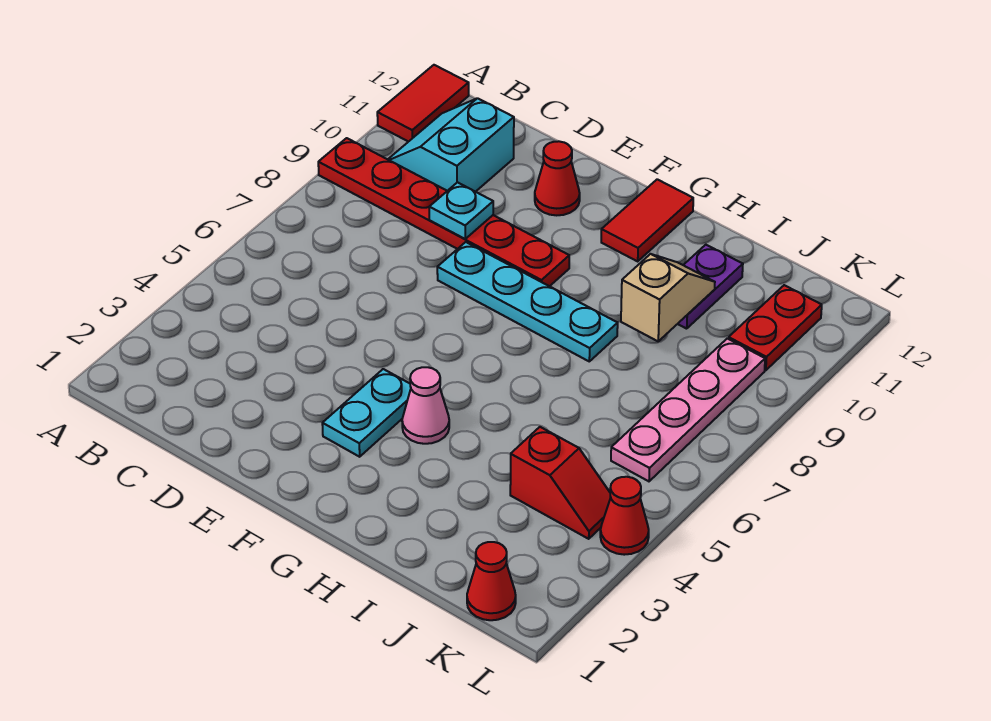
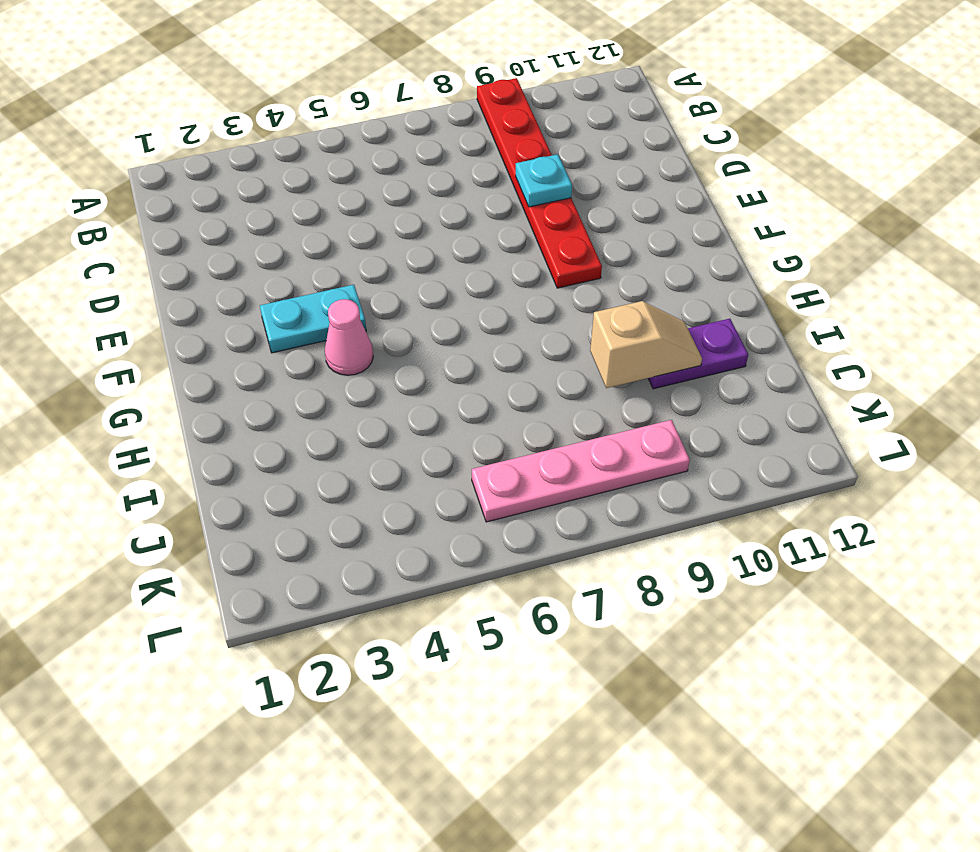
none -> red tile A11:A12 level 1
none -> cyan slope B10:C11 level 1 top C
none -> cyan plate E8:H8 level 1

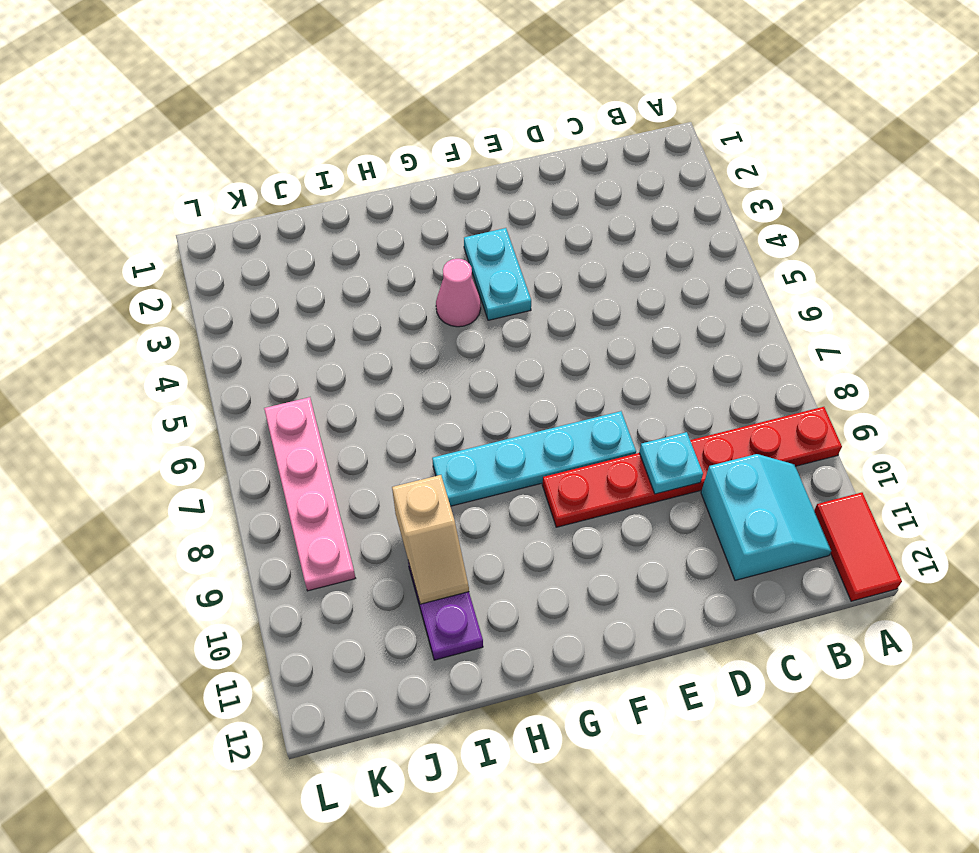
none -> red cone E11 level 1
none -> red tile G11:G12 level 1
none -> red slope J4:K4 level 1 top J

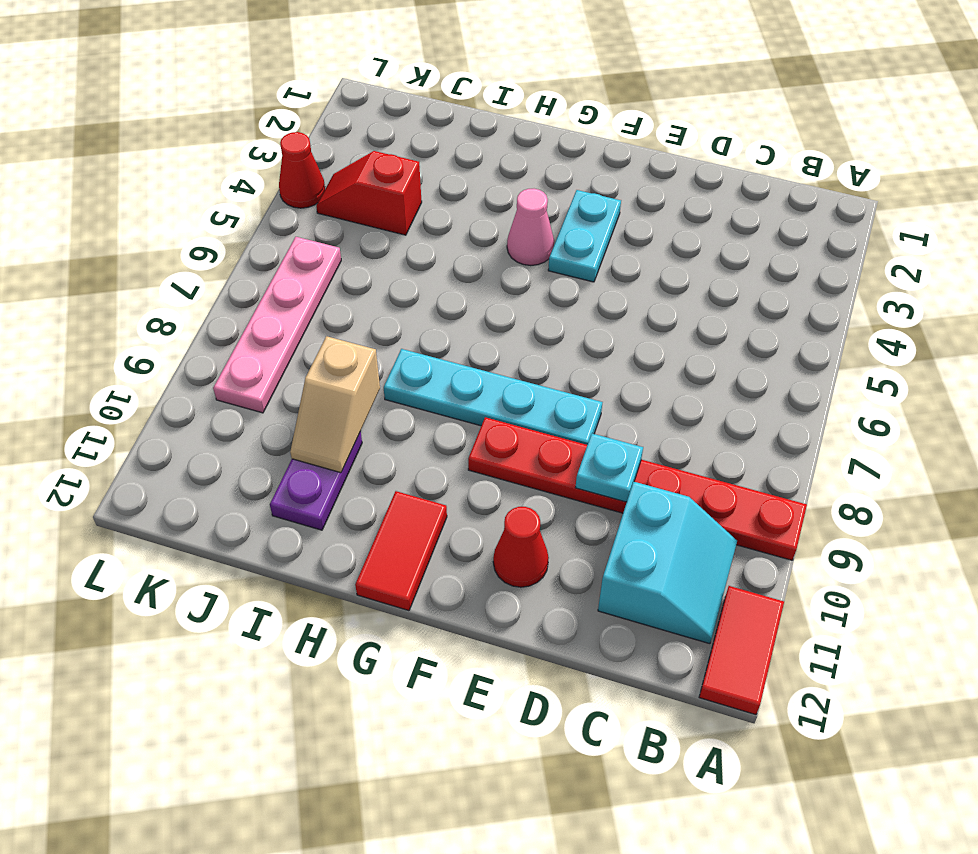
none -> red cone K1 level 1
none -> red plate K10:K11 level 1

